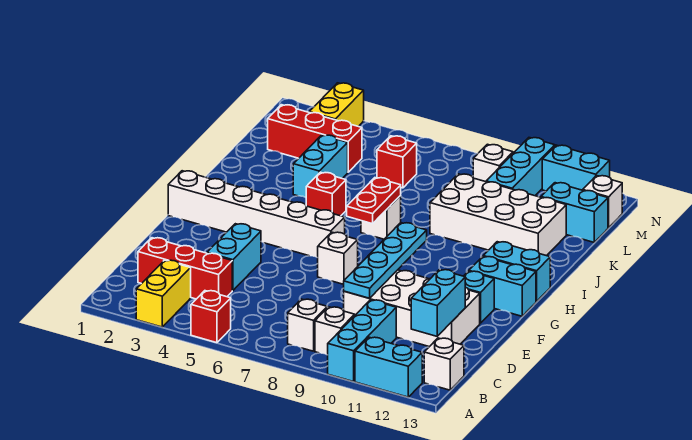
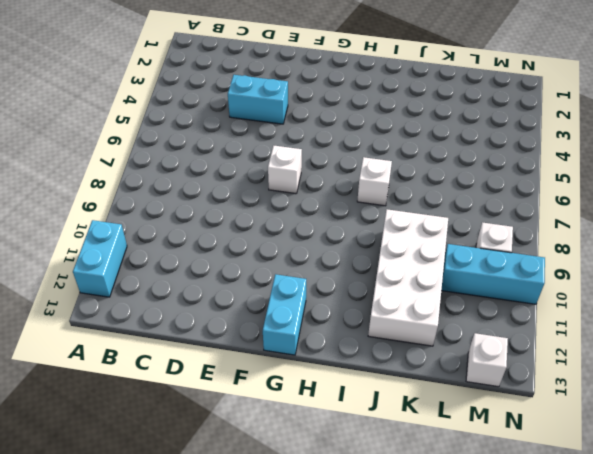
none -> yellow brick A3:B3 level 1
none -> red brick A5 level 1
none -> cyan brick A10:C10 level 1
none -> white brick B8 level 1

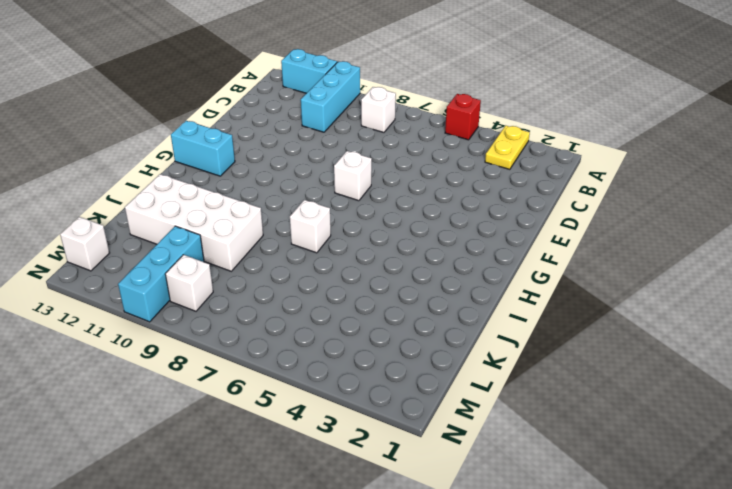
yellow plate A3:B3 level 1 -> yellow brick A3:B3 level 1
none -> white brick B9 level 1
none -> white brick B13 level 1
none -> red brick C2:C4 level 1
none -> cyan brick D4:E4 level 1

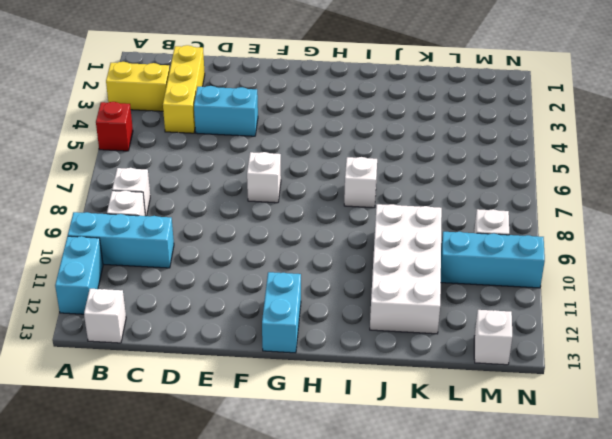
yellow brick C2:C4 level 1 -> red brick C2:C4 level 1
none -> white brick D9:E12 level 1
none -> cyan brick F12 level 1
none -> white brick G1:G6 level 1
none -> cyan brick H12:H13 level 1

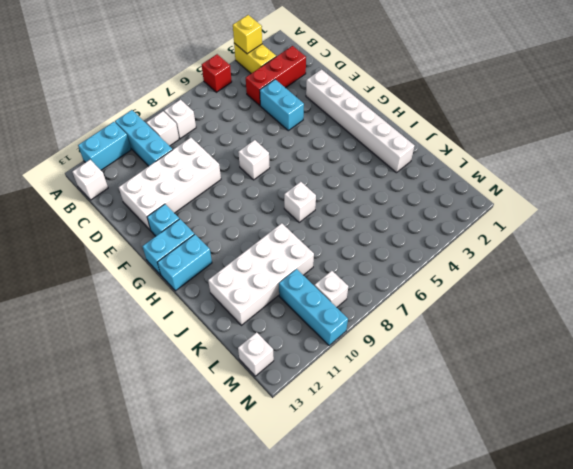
yellow brick A3 level 2 -> none
white brick E2:J2 level 1 -> white brick G1:G6 level 1
none -> red brick I5 level 1
none -> cyan brick J4:K4 level 1
none -> red brick L2:L4 level 1
none -> red brick L6 level 1

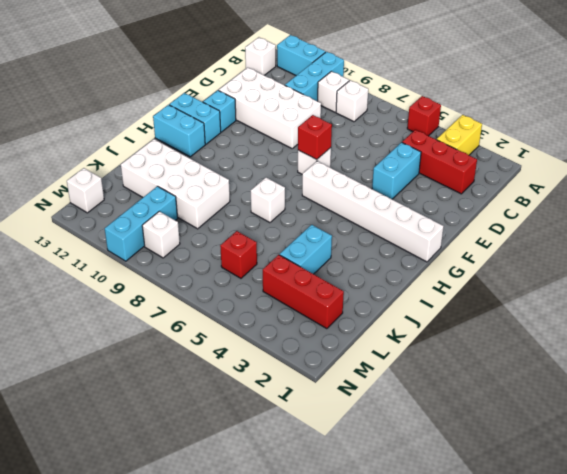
red brick F7 level 2 -> red brick I5 level 1
none -> cyan brick L12:L13 level 1
none -> yellow brick M3:N3 level 1
none -> cyan brick N11:N12 level 1
none -> cyan brick C12:D12 level 2

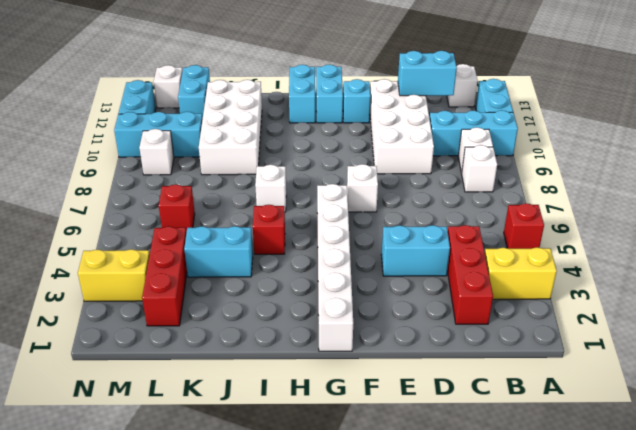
none -> cyan plate D9:G9 level 2
none -> red plate H7:I7 level 2

